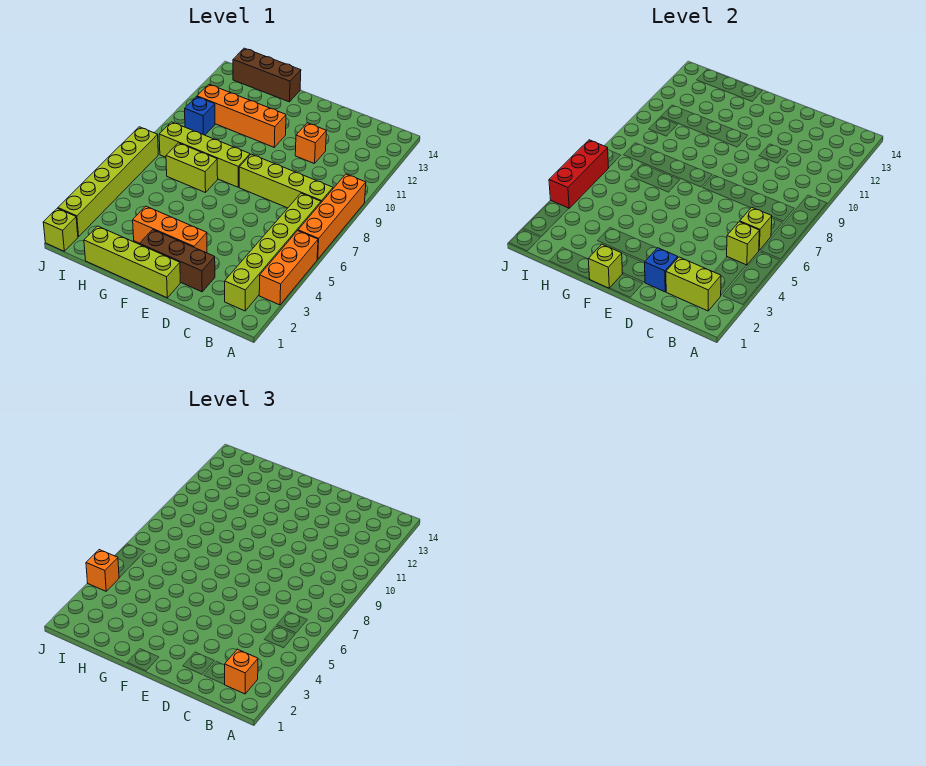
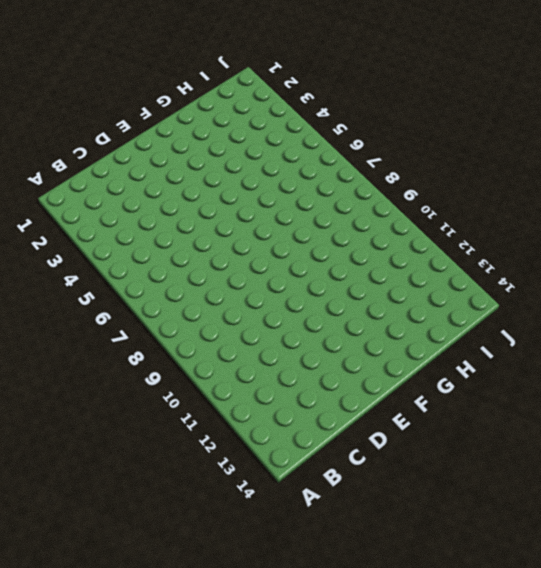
none -> orange brick A3:A5 level 1
none -> orange brick A6:A9 level 1
none -> lime brick B2:B7 level 1

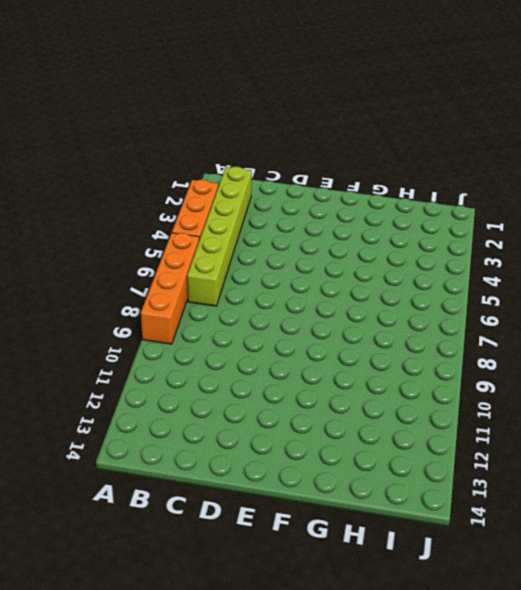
none -> lime brick B8:E8 level 1
none -> brown brick D2:F2 level 1
none -> orange brick D11 level 1

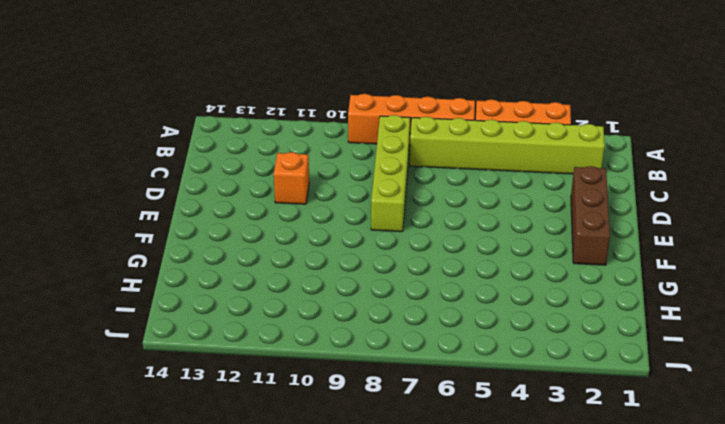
none -> lime brick E1:H1 level 1
none -> orange brick E3:G3 level 1
none -> lime brick F8:I8 level 1

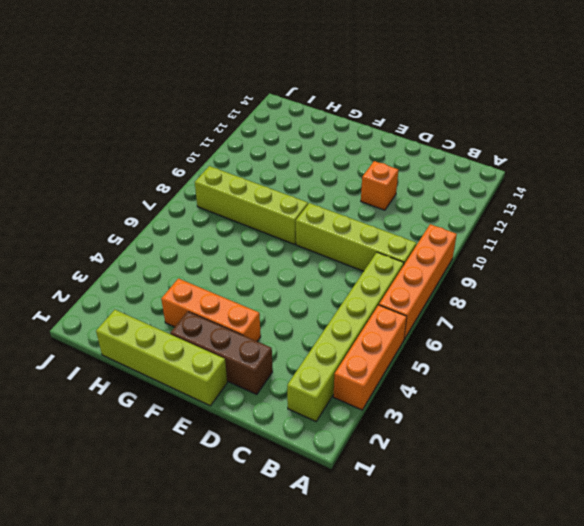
none -> orange brick F11:I11 level 1
none -> lime brick G7:H7 level 1
none -> brown brick G14:I14 level 1

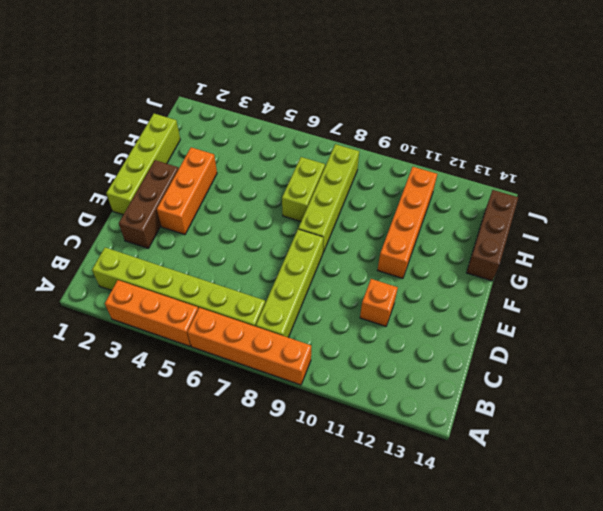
none -> blue brick I10 level 1
none -> lime brick J1 level 1
none -> lime brick J2:J7 level 1

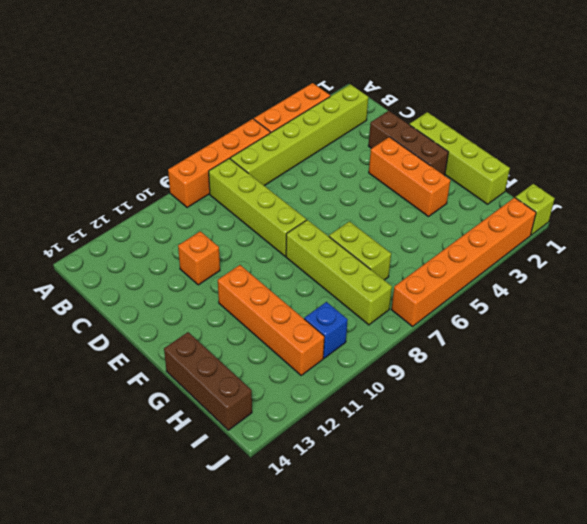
orange brick J2:J7 level 1 -> lime brick J2:J7 level 1
none -> lime brick B2:C2 level 2
none -> lime brick B5 level 2
none -> lime brick B6 level 2

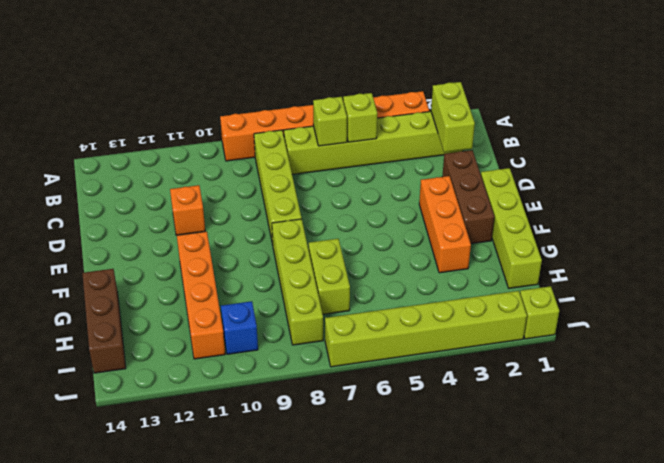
none -> blue brick D2 level 2
none -> lime brick F1 level 2
none -> red brick J4:J6 level 2

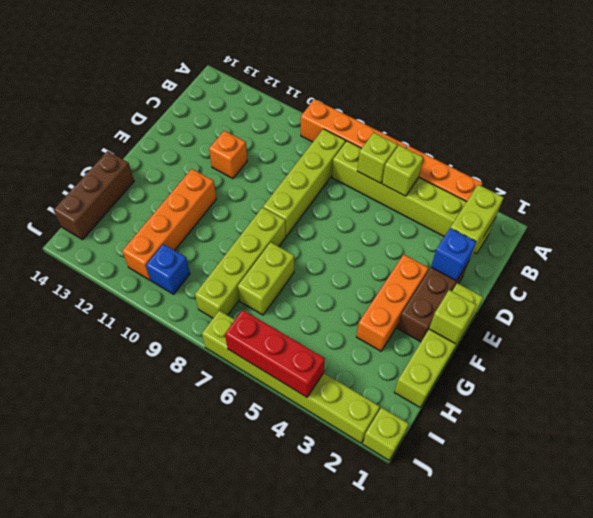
none -> orange brick B2 level 3
none -> orange brick J4 level 3

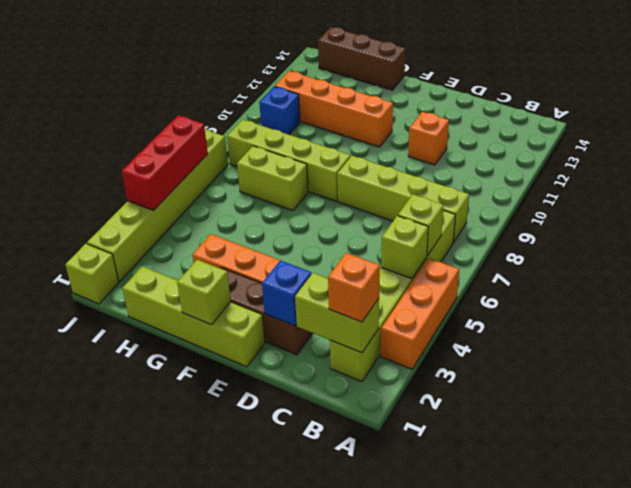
none -> orange brick A6:A9 level 1
none -> orange brick J4 level 3

